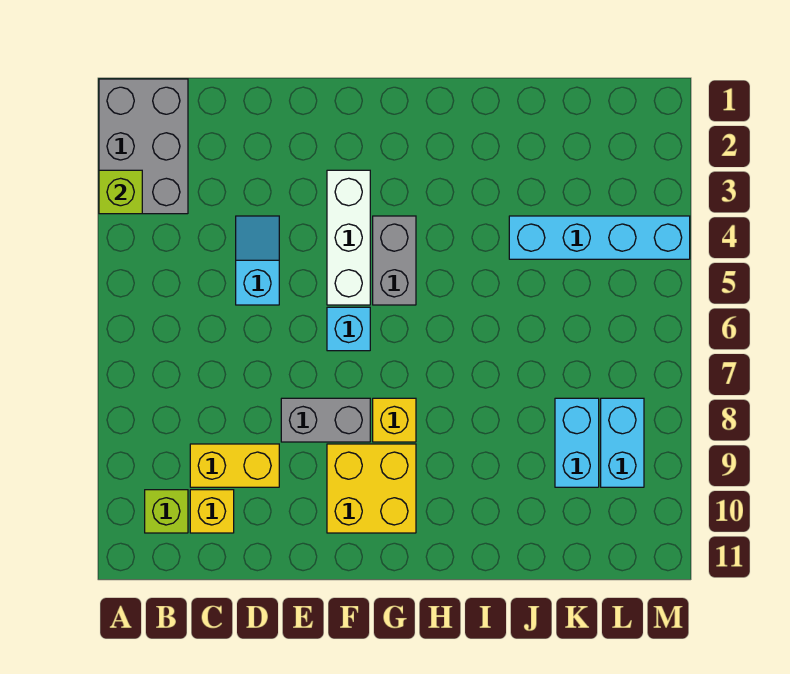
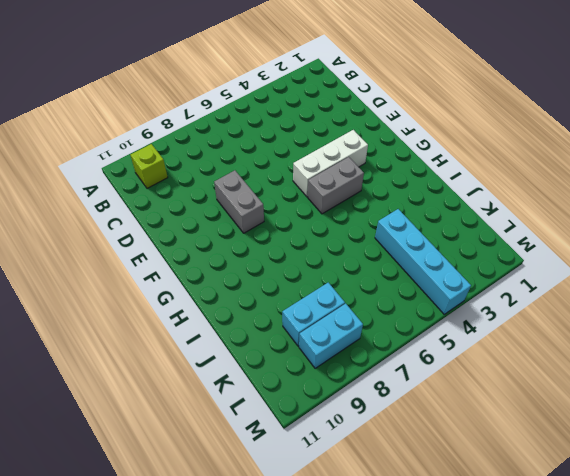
none -> grey brick A1:B3 level 1
none -> yellow brick C9:D9 level 1
none -> yellow brick C10 level 1

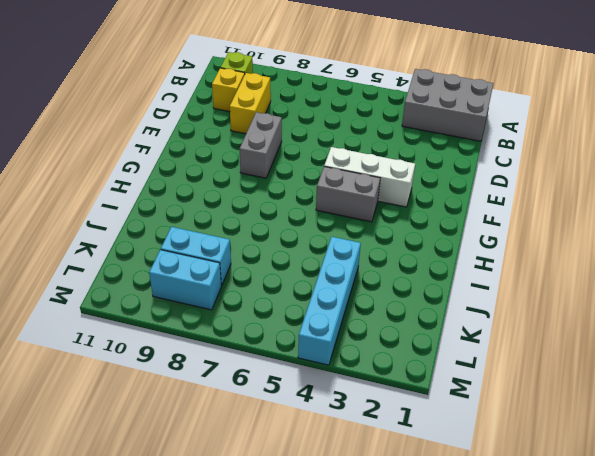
none -> cyan slope D4:D5 level 1 top 5
none -> cyan brick F6 level 1
none -> yellow brick F9:G10 level 1

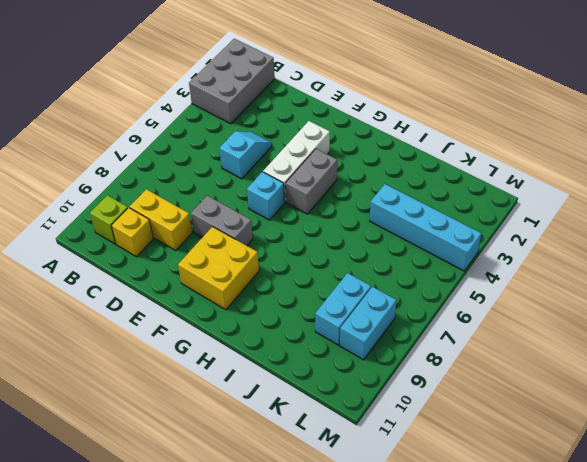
none -> yellow brick G8 level 1
none -> lime brick A3 level 2

